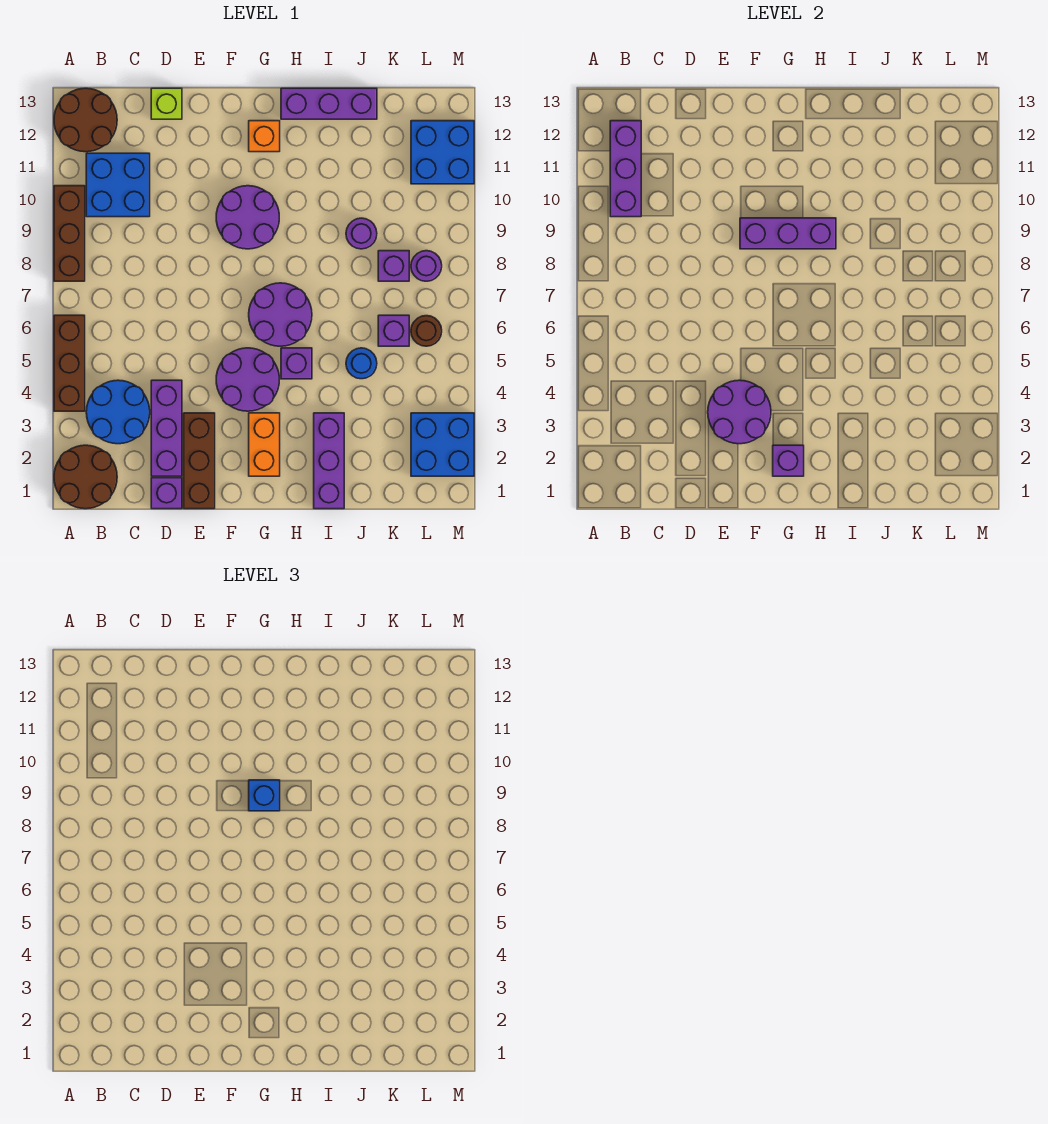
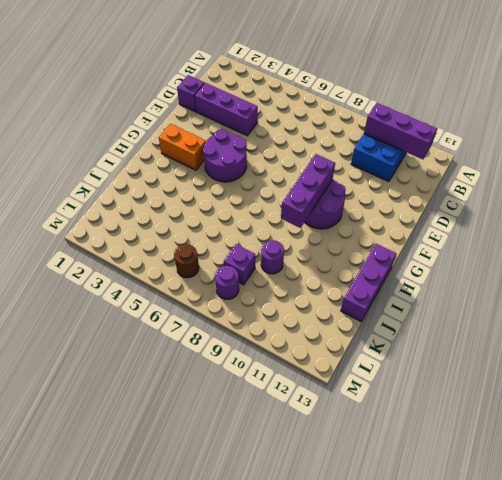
none -> brown round brick A1:B2 level 1
none -> brown brick A4:A6 level 1
none -> brown brick A8:A10 level 1
none -> brown round brick A12:B13 level 1

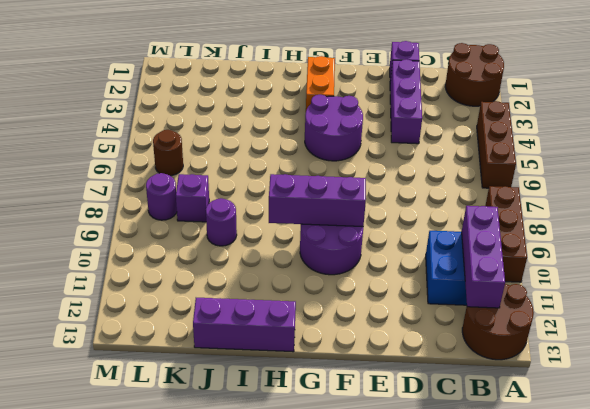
none -> blue round brick B3:C4 level 1
none -> lime brick D13 level 1
none -> brown brick E1:E3 level 1
none -> purple round brick G6:H7 level 1

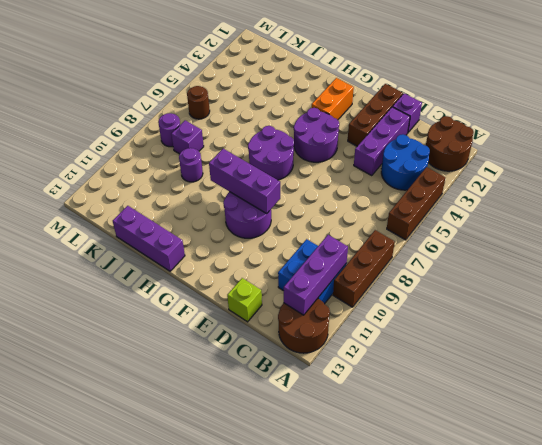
none -> orange brick G12 level 1
none -> purple brick H5 level 1
none -> purple brick I1:I3 level 1
none -> blue round brick J5 level 1

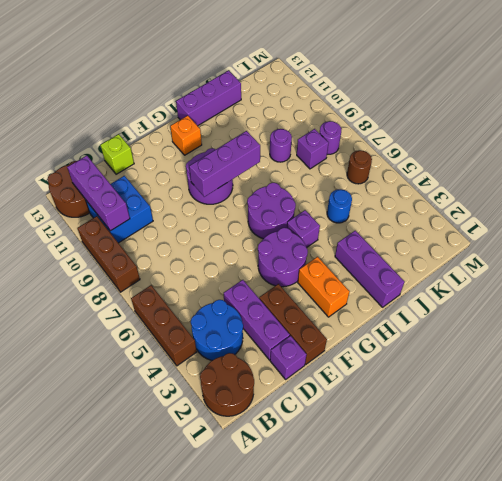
none -> purple brick K6 level 1
none -> blue brick L2:M3 level 1
none -> blue brick L11:M12 level 1
none -> purple round brick E3:F4 level 2

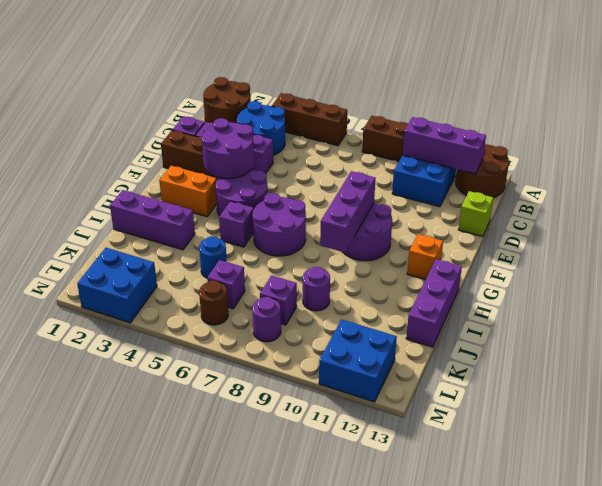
none -> purple brick G2 level 2
none -> blue brick G9 level 3

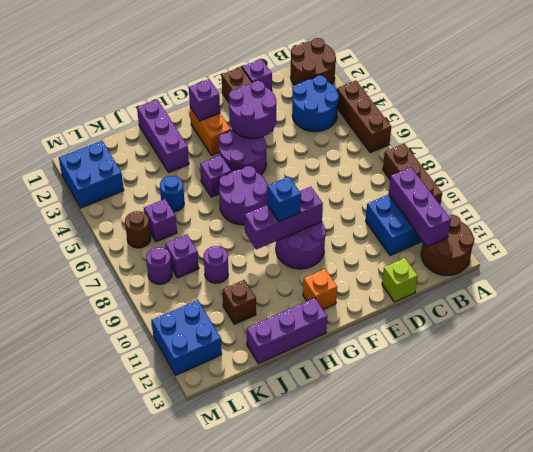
brown brick J11 level 1 -> none
none -> purple brick D2:D4 level 1

